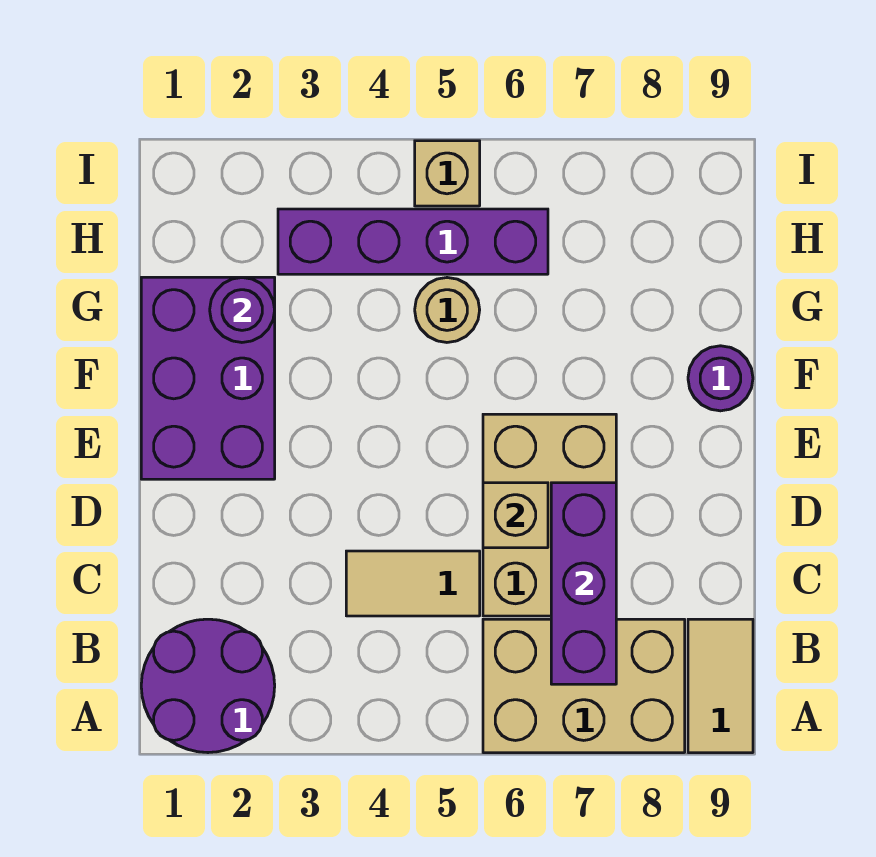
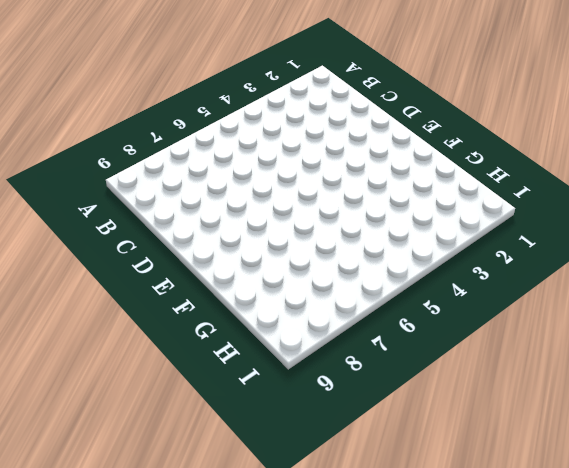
none -> purple round brick A1:B2 level 1
none -> tan brick A6:B8 level 1
none -> tan tile A9:B9 level 1

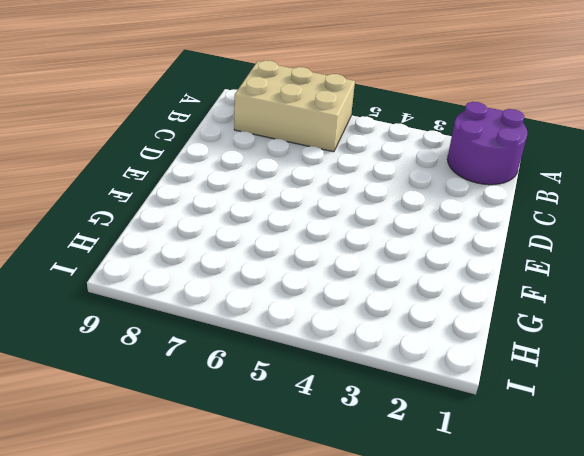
none -> tan tile A9:B9 level 1
none -> tan tile C4:C5 level 1
none -> tan brick C6:E7 level 1

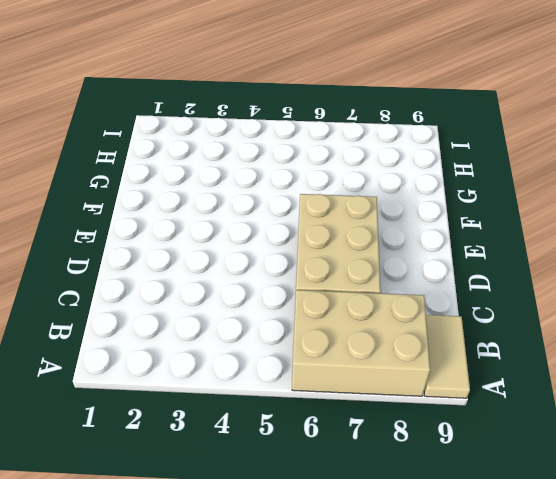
none -> purple round brick A1:B2 level 1
none -> tan tile C4:C5 level 1
none -> purple brick E1:G2 level 1

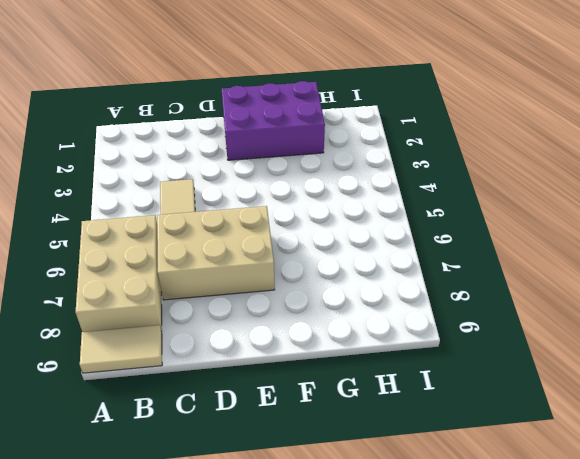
none -> purple round brick A1:B2 level 1
none -> purple round brick F9 level 1
none -> tan round brick G5 level 1

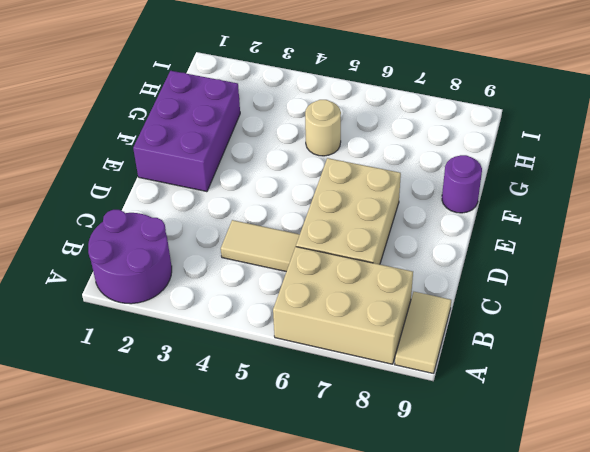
none -> purple brick H3:H6 level 1
none -> tan brick I5 level 1
none -> purple brick B7:D7 level 2

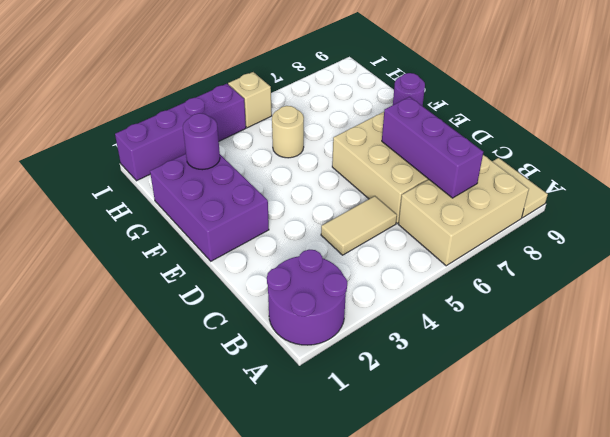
purple brick I1:I4 level 1 -> purple brick H3:H6 level 1
none -> tan brick D6 level 2

